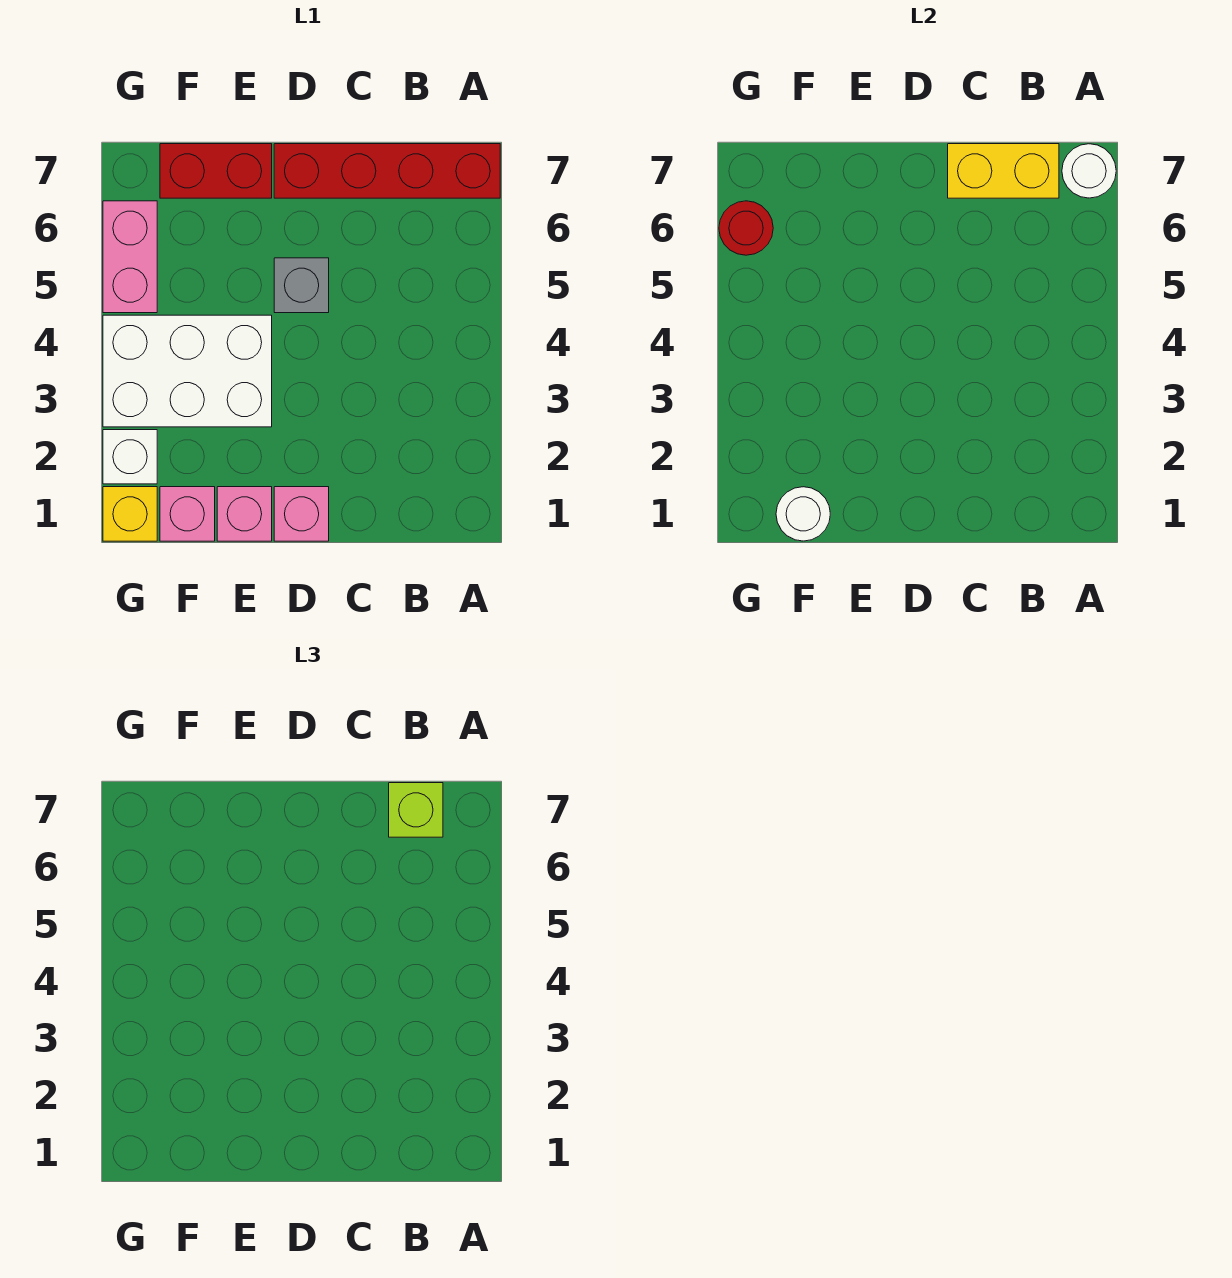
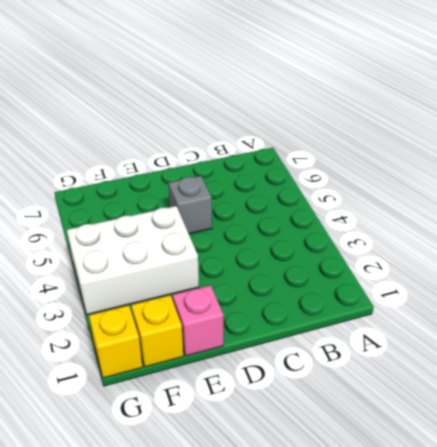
yellow brick F1 level 1 -> pink brick F1 level 1
none -> red brick A7:D7 level 1
none -> pink brick D1 level 1
none -> red brick E7:F7 level 1

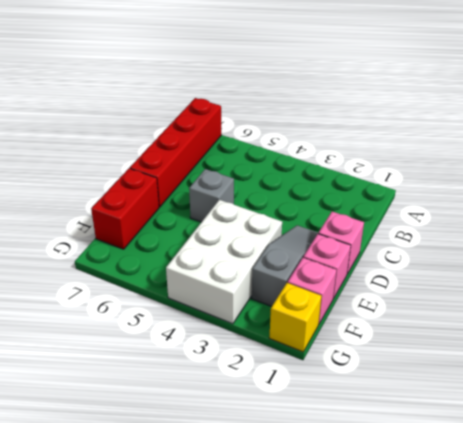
grey slope D2:F2 level 1 top F -> none
none -> white brick G2 level 1
none -> pink brick G5:G6 level 1
none -> white round brick A7 level 2

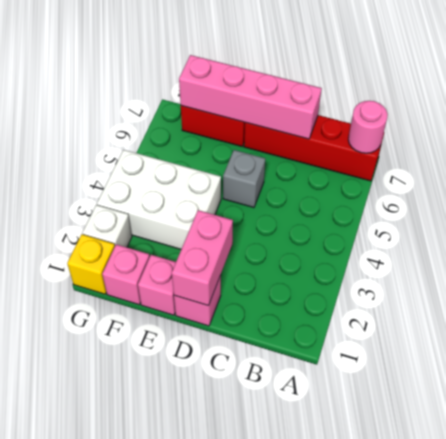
pink round brick A7 level 2 -> white round brick A7 level 2
pink brick C7:F7 level 2 -> yellow brick B7:C7 level 2
pink brick D1:D2 level 2 -> pink brick G5:G6 level 1
none -> white round brick F1 level 2
none -> red round brick G6 level 2
none -> lime brick B7 level 3

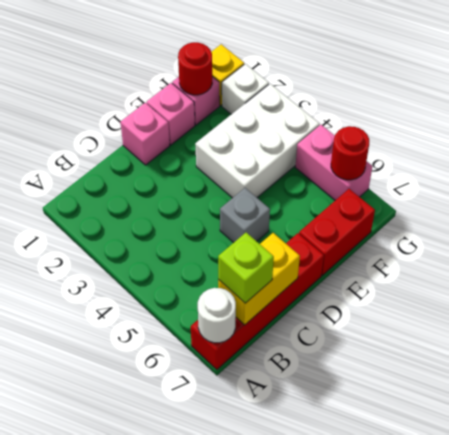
red round brick F1 level 2 -> white round brick F1 level 2

